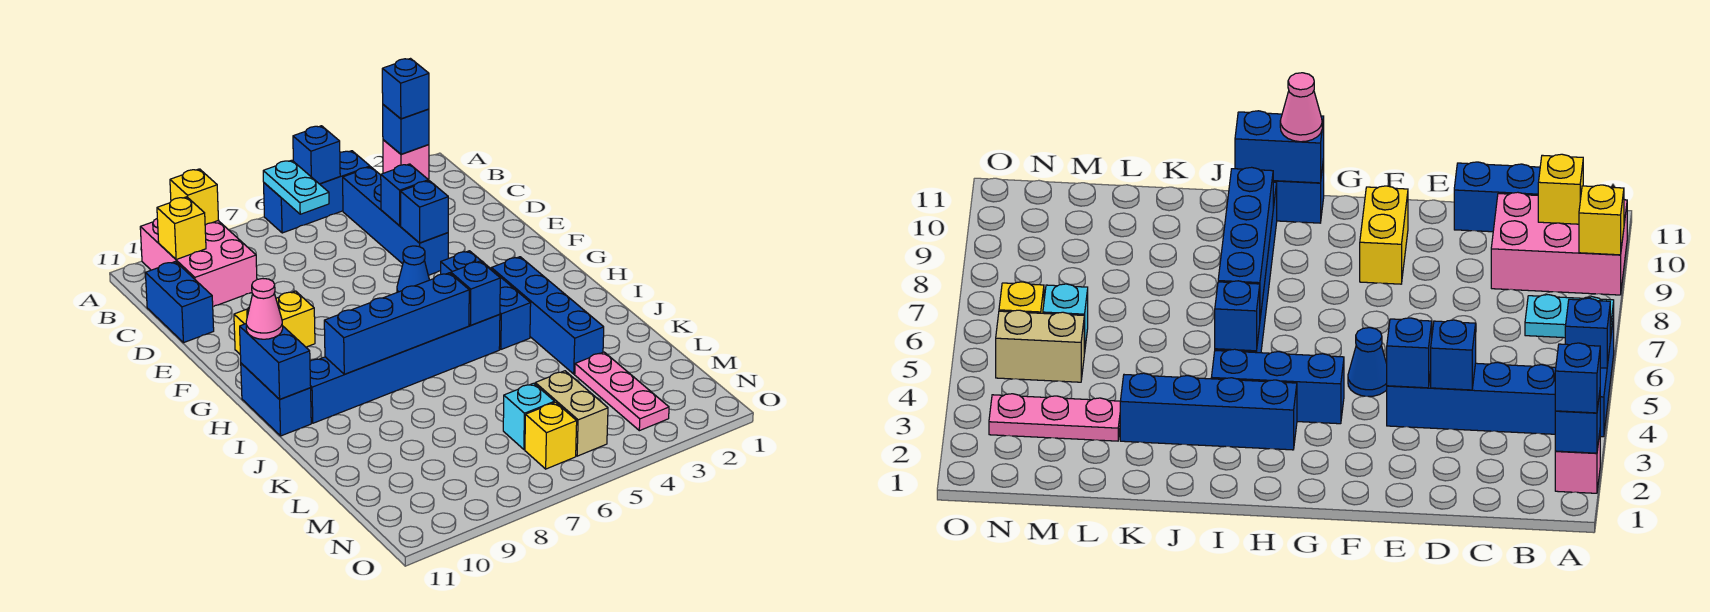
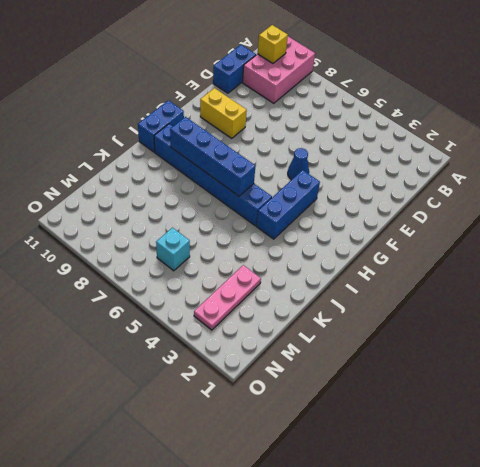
none -> pink brick A2 level 1
none -> blue brick A4:A6 level 1
none -> blue brick B4:E4 level 1

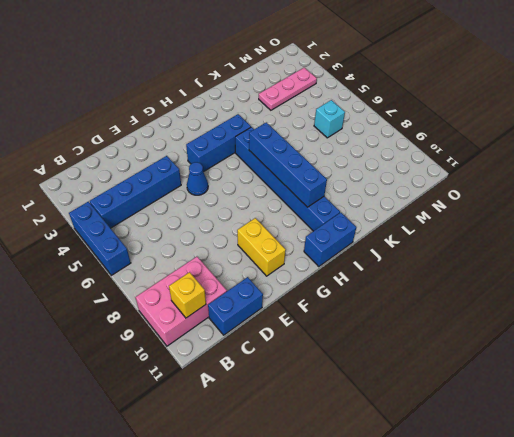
none -> pink brick A2 level 1
none -> blue brick H3:K3 level 1
none -> tan brick M5:N5 level 1

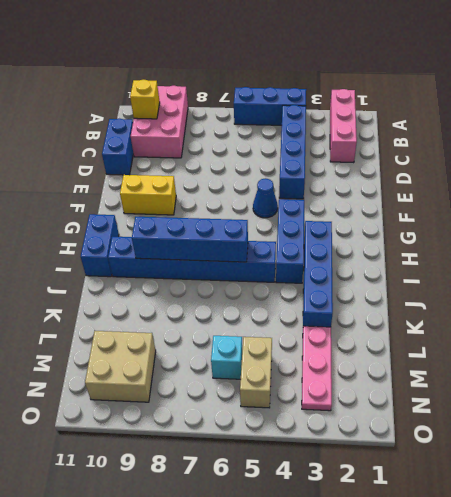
pink brick A2:C2 level 1 -> pink brick A2 level 1
tan brick M9:N10 level 1 -> none
none -> yellow brick N6 level 1
none -> blue brick A2 level 2
none -> blue brick A5 level 2

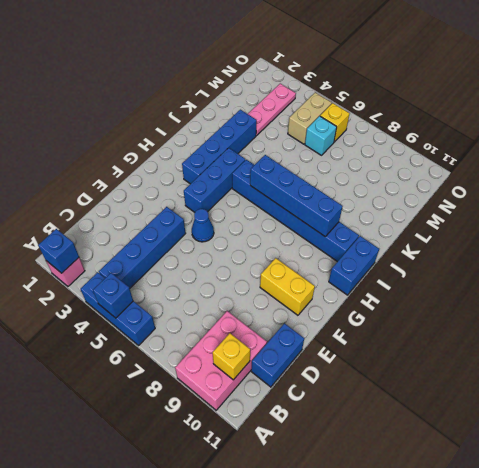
none -> cyan plate A6:B6 level 2
none -> yellow brick A9 level 2
none -> blue brick D4 level 2

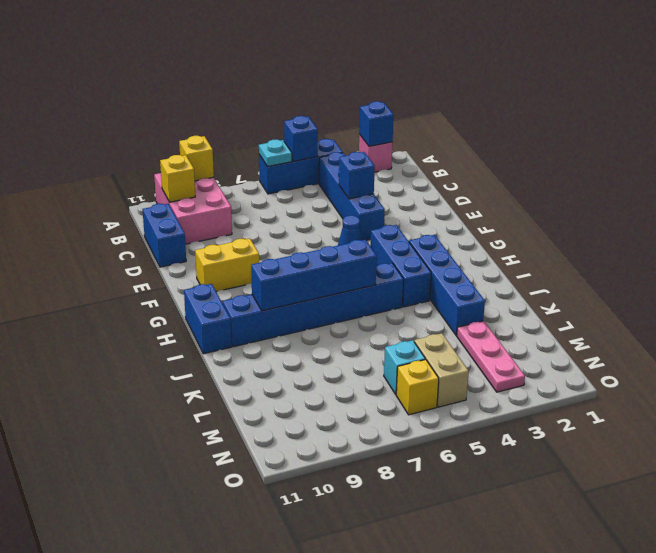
cyan plate A6 level 2 -> cyan plate A6:B6 level 2
none -> blue brick E4 level 2
none -> blue brick H11:I11 level 2
none -> blue brick I5 level 2

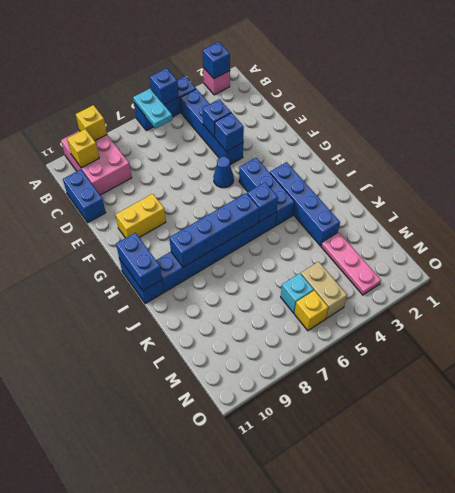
none -> blue brick A2 level 3
none -> pink cone H11 level 3

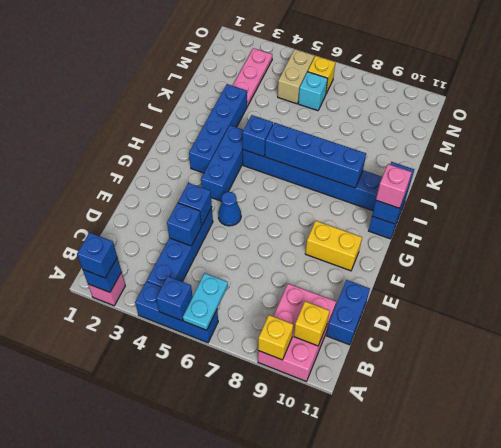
pink brick H11 level 3 -> pink cone H11 level 3

